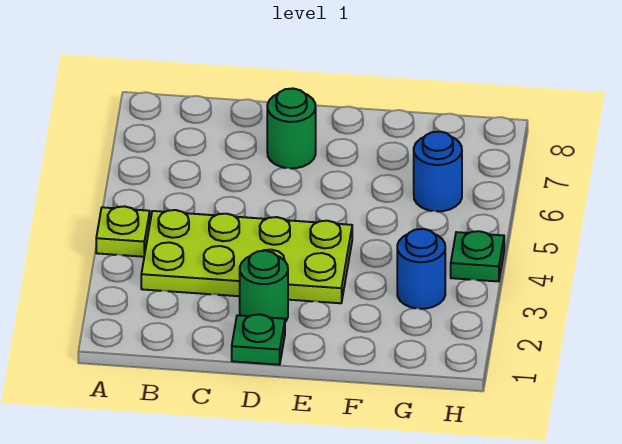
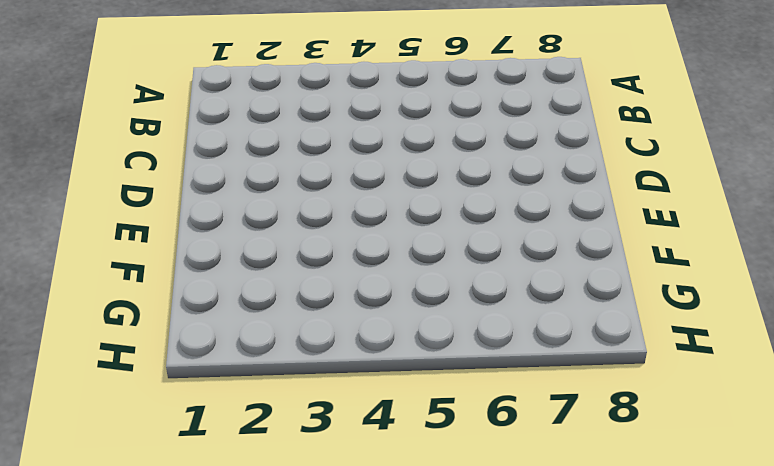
none -> lime plate A4 level 1
none -> lime plate B3:E4 level 1

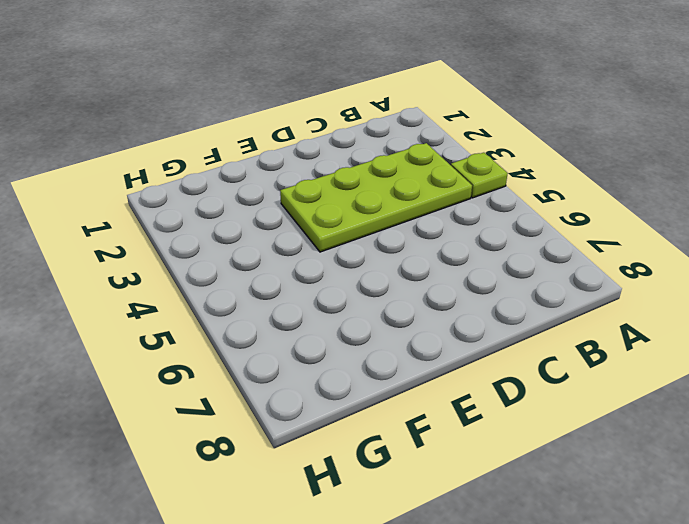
none -> green plate D1 level 1
none -> green round brick D2 level 1

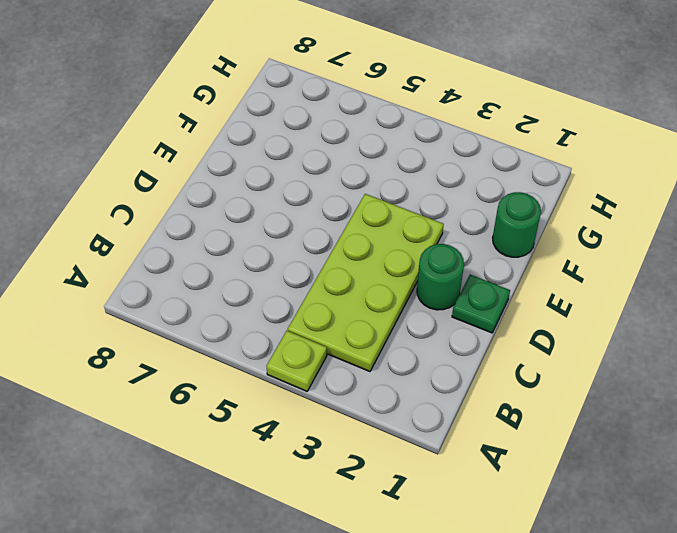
green round brick F1 level 1 -> green round brick D7 level 1
none -> blue round brick G3 level 1
none -> blue round brick G6 level 1

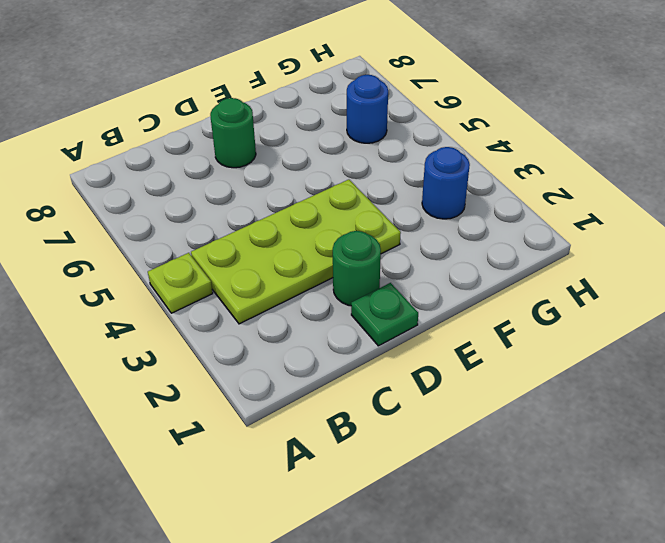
none -> green plate H4 level 1

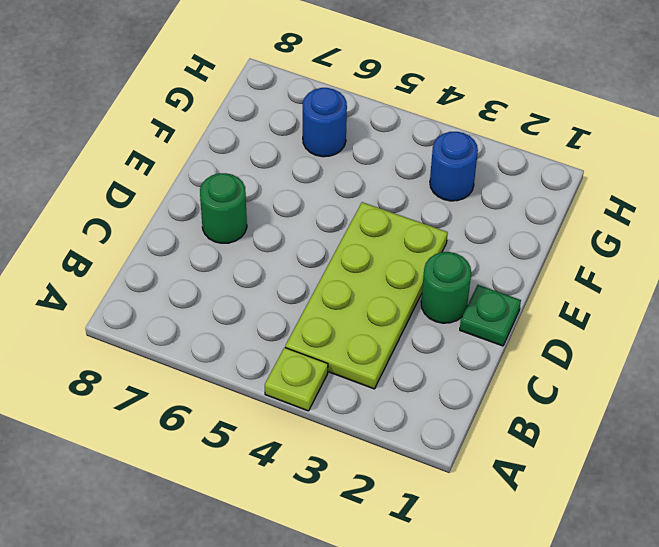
none -> green plate H4 level 1

